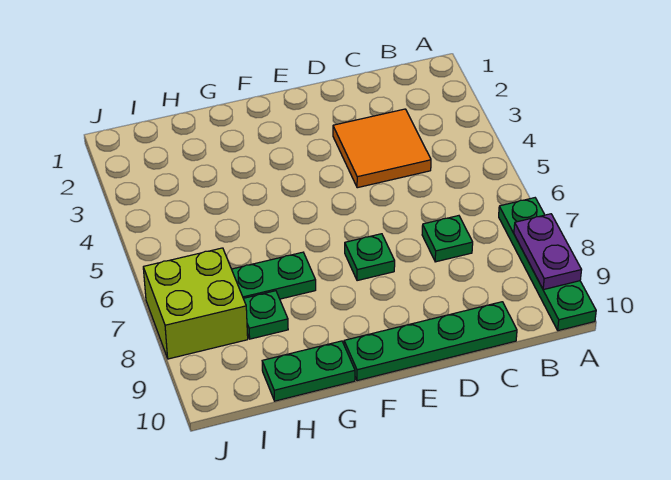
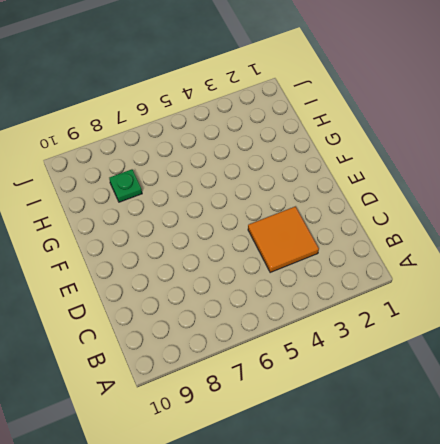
none -> green plate A7:A10 level 1
none -> green plate C7 level 1

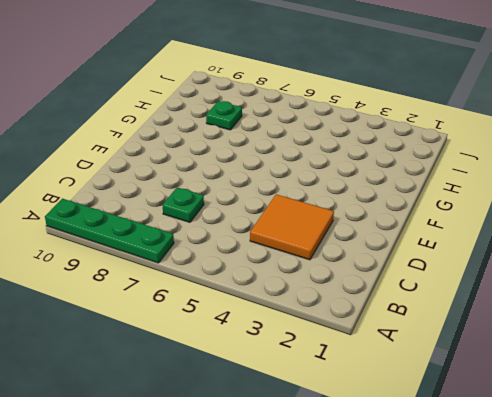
none -> green plate C10:F10 level 1
none -> green plate E7 level 1

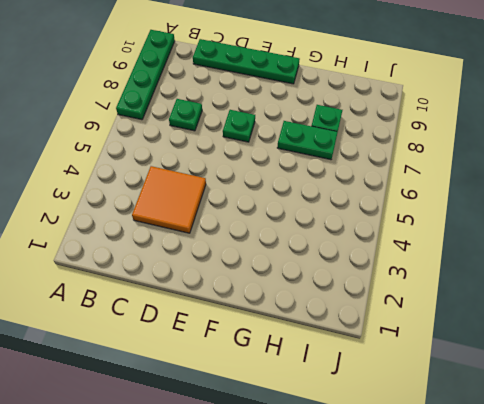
none -> green plate G10:H10 level 1
none -> lime brick I7:J8 level 1

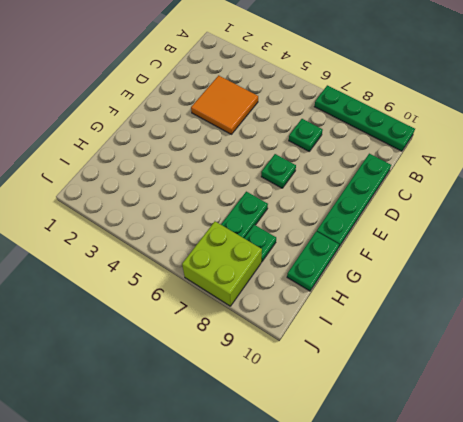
none -> purple plate A8:A9 level 2

